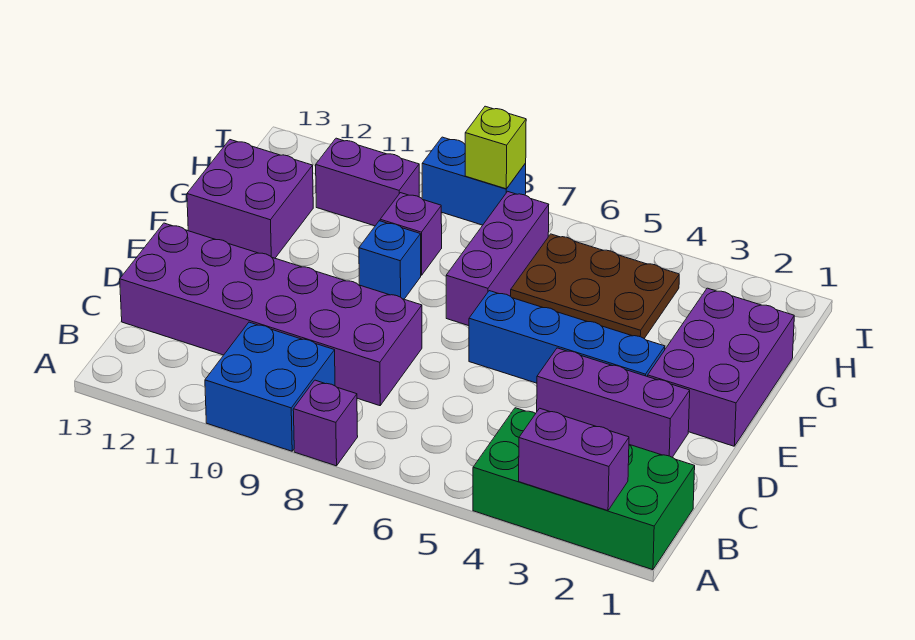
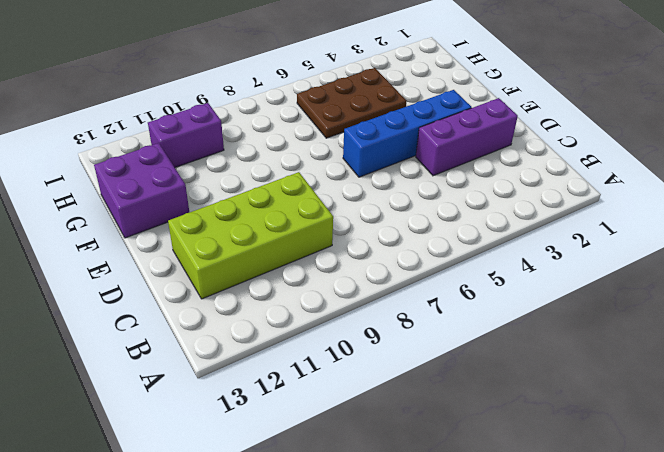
lime brick C9:D12 level 1 -> purple brick C8:D13 level 1
none -> green brick A1:B4 level 1
none -> purple brick A8 level 1
none -> blue brick A9:B10 level 1

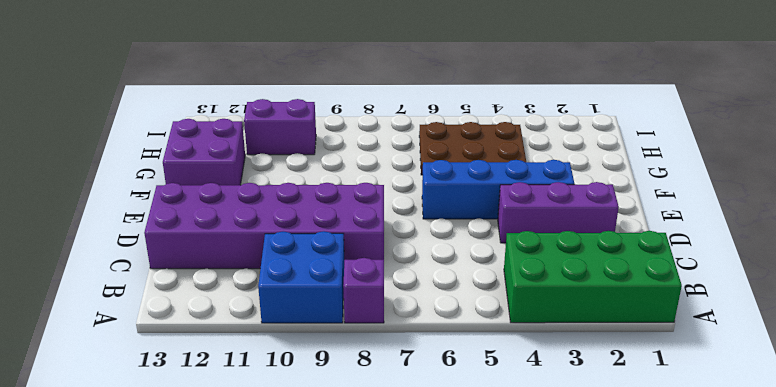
none -> purple brick E1:G2 level 1
none -> purple brick F7:H7 level 1
none -> blue brick F9 level 1

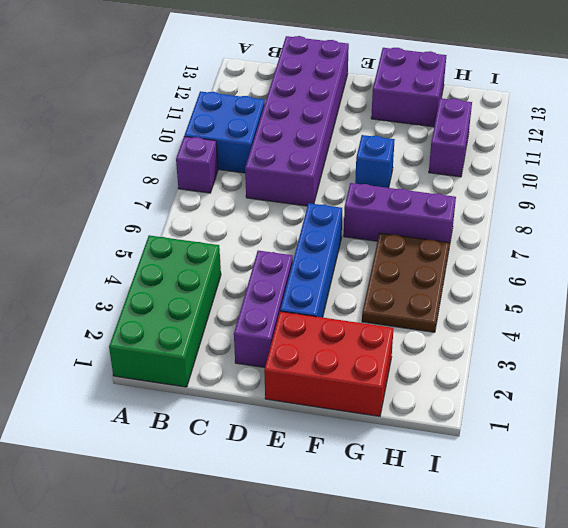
red brick E1:G2 level 1 -> purple brick E1:G2 level 1
none -> purple brick G9 level 1
none -> blue brick I8:I9 level 1
none -> purple brick A2:A3 level 2

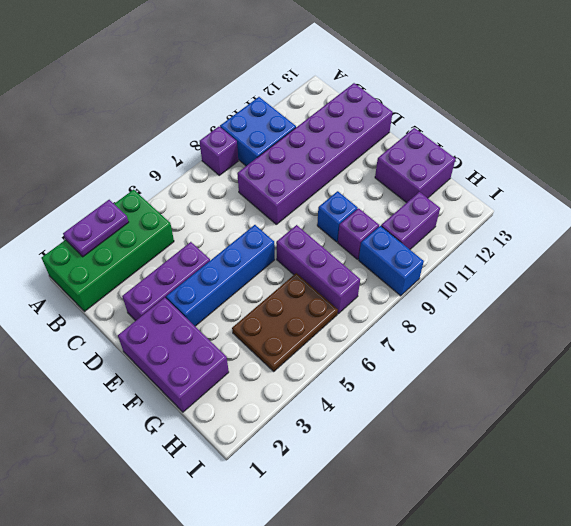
purple plate A2:A3 level 2 -> purple brick A2:A3 level 2
blue brick H9:I9 level 1 -> blue brick I8:I9 level 1
none -> lime brick I8 level 2

